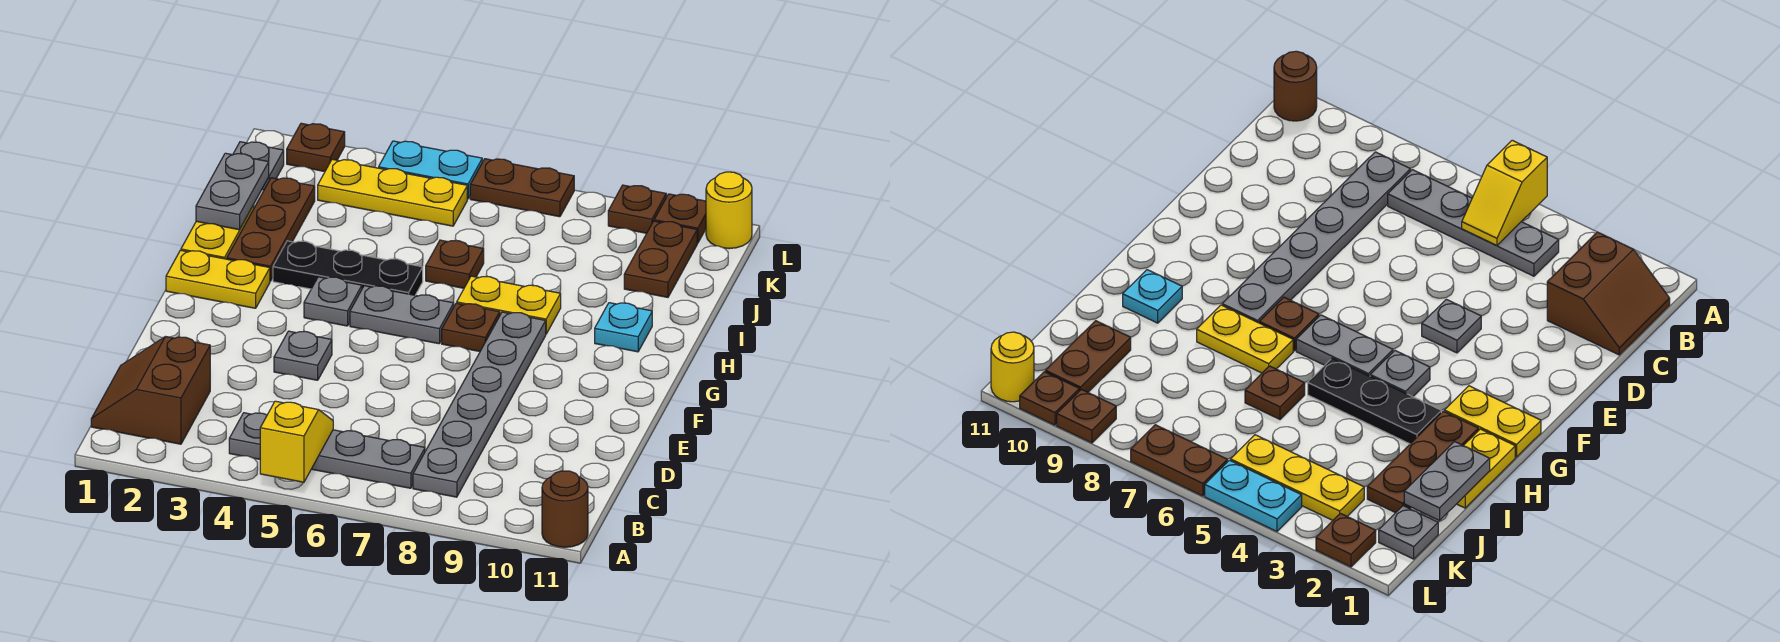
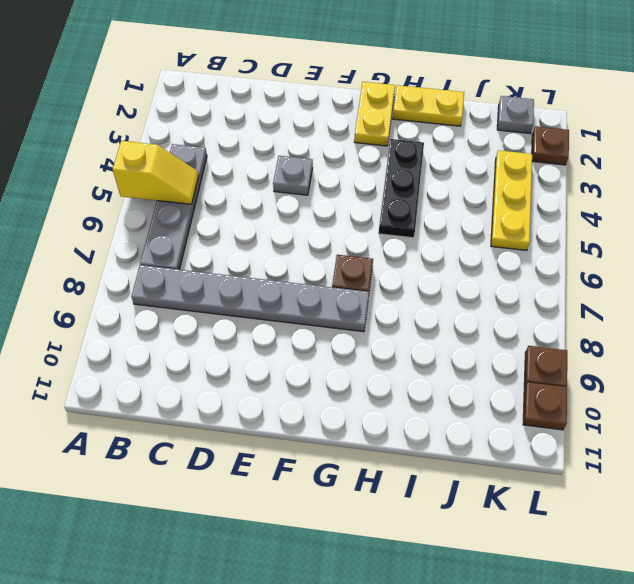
none -> brown round brick A11 level 1
none -> brown slope B1:C2 level 1 top 2
none -> grey plate G4 level 1

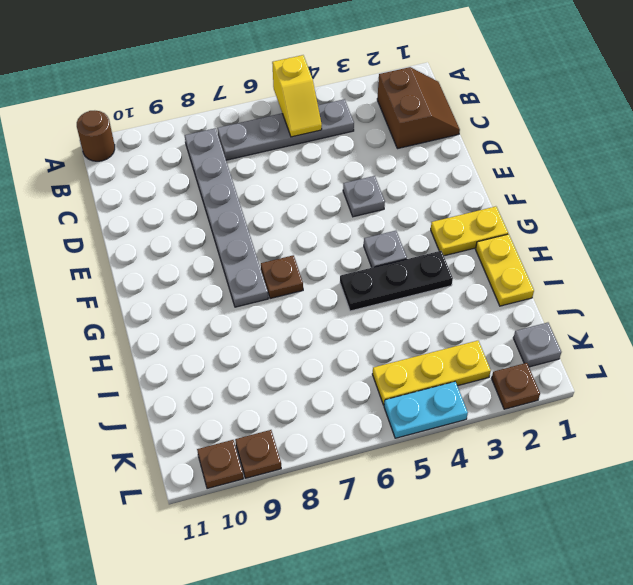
none -> grey plate G5:G6 level 1
none -> brown plate H2:J2 level 1
none -> yellow plate H7:H8 level 1

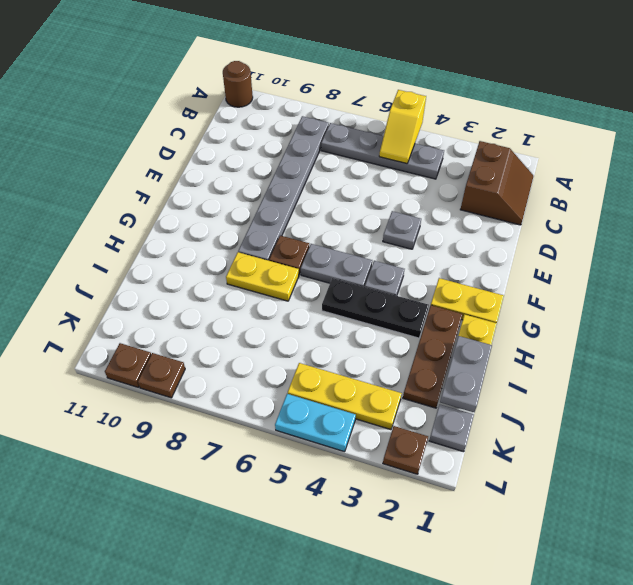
none -> cyan plate H10 level 1
none -> brown plate I6 level 1
none -> brown plate J10:K10 level 1

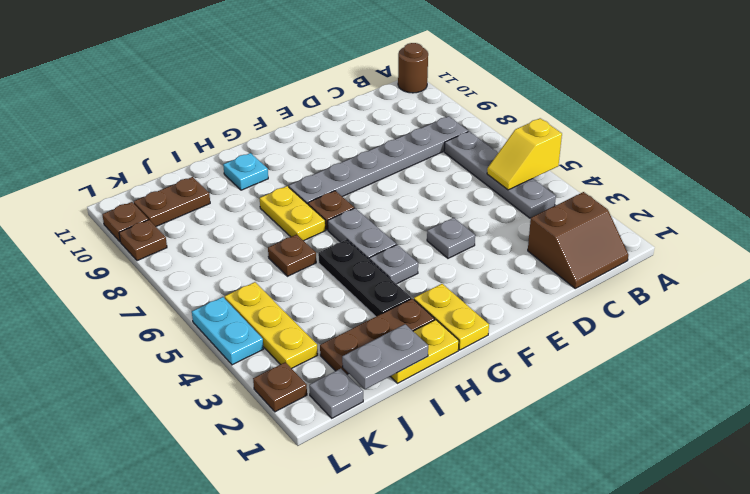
none -> brown plate L6:L7 level 1
none -> yellow round brick L11 level 1

